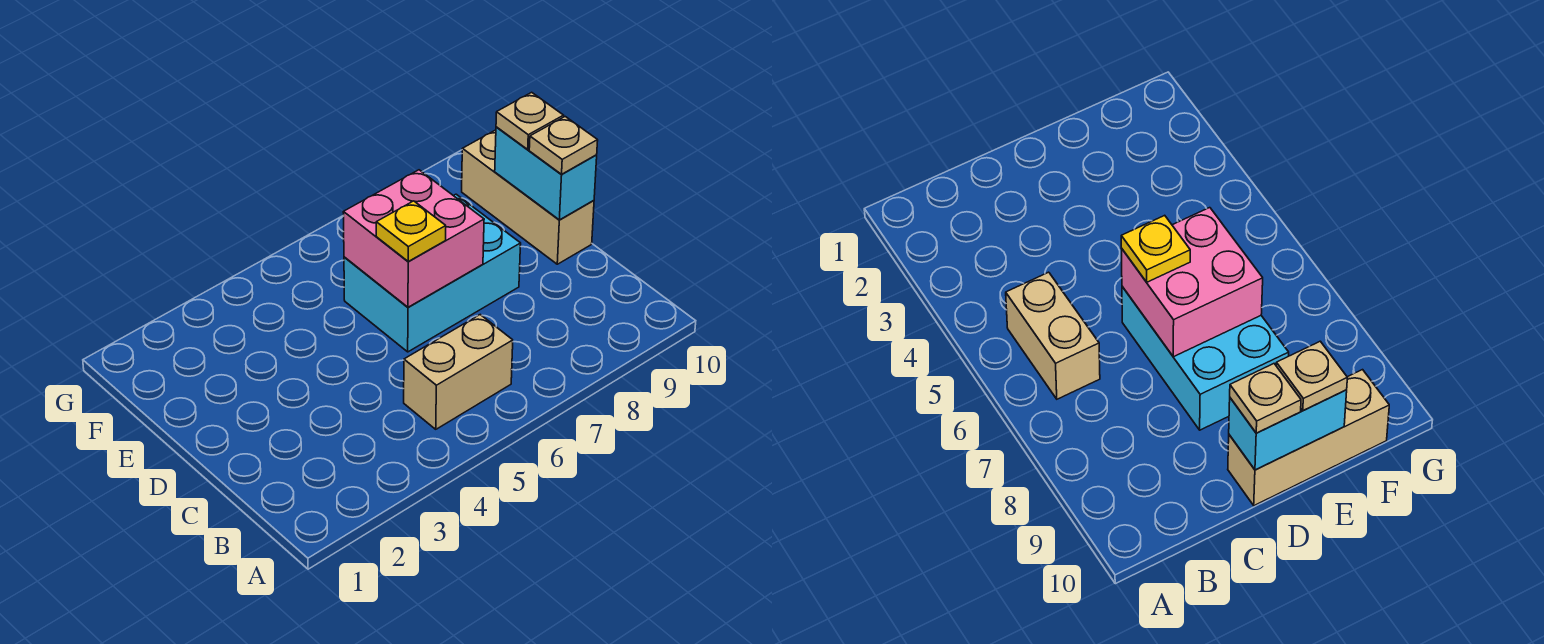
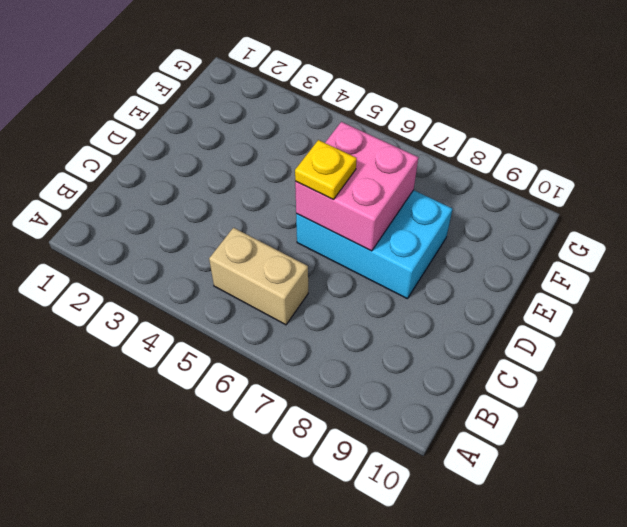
none -> tan brick D10:F10 level 1
none -> cyan brick D10:E10 level 2

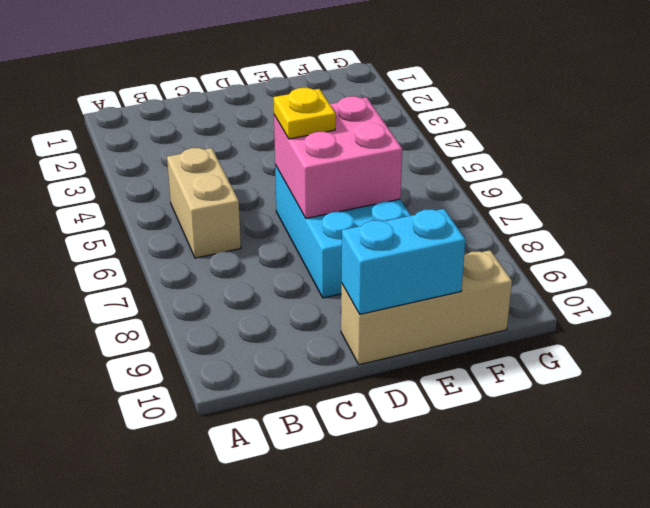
none -> tan plate D10 level 3
none -> tan plate E10 level 3

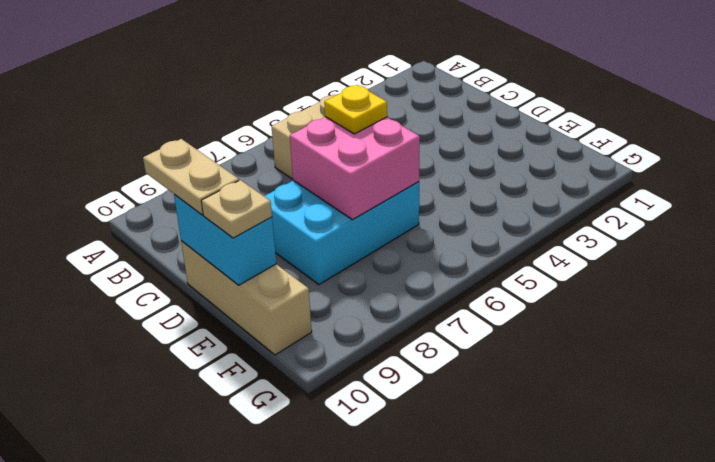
tan plate C10:D10 level 3 -> tan plate D10 level 3

